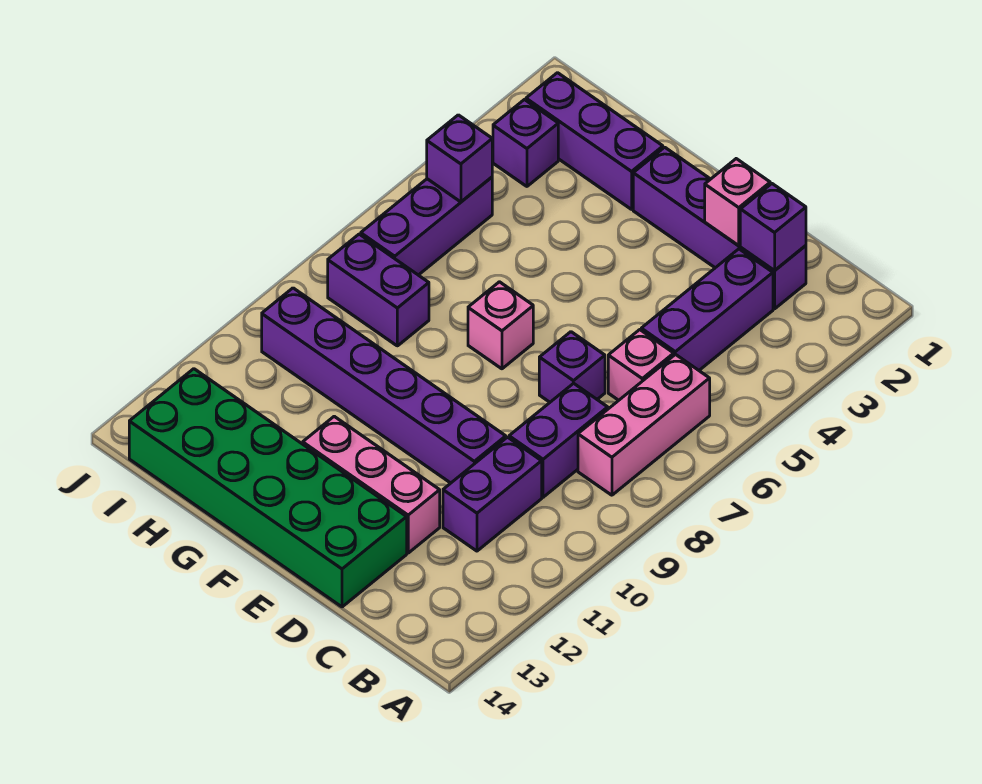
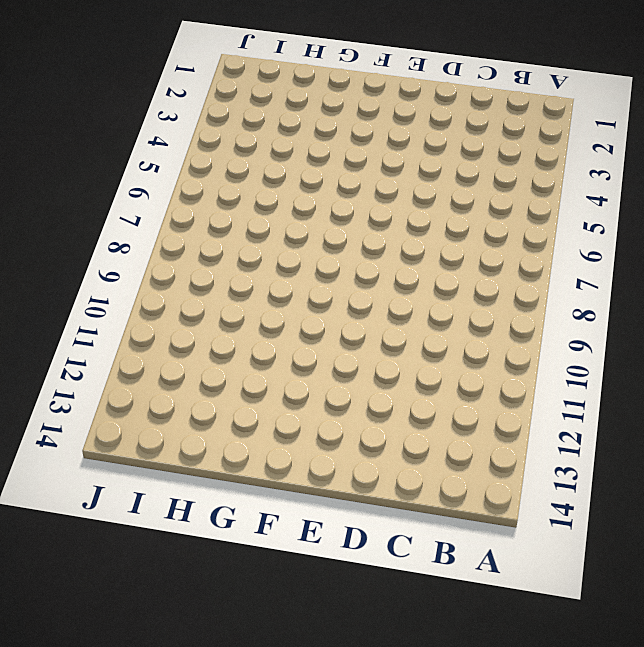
none -> pink brick B6:B8 level 1
none -> purple brick C2:F2 level 1
none -> purple brick C3:C5 level 1

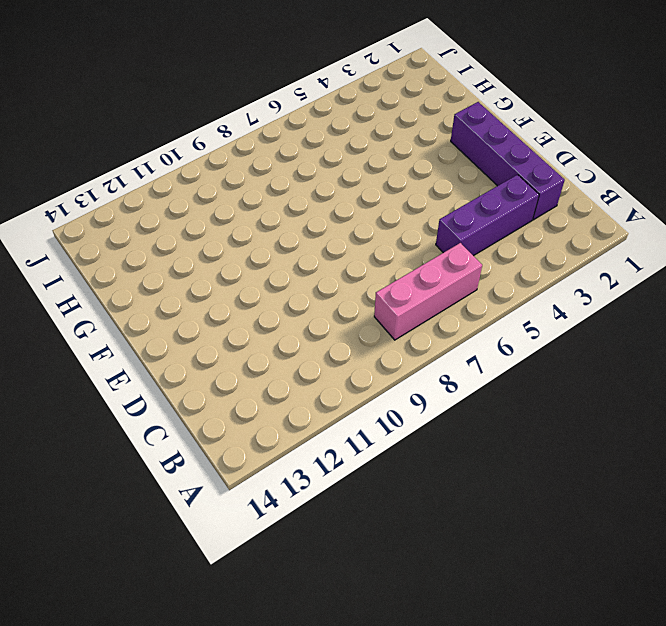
none -> pink brick C6 level 1
none -> purple brick C8:C9 level 1
none -> purple brick C10:C11 level 1

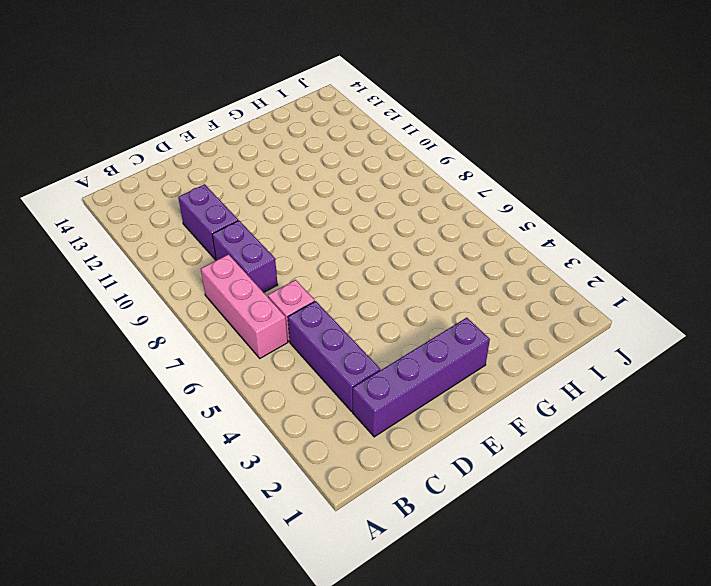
none -> purple brick D7 level 1
none -> purple brick D10:I10 level 1
none -> pink brick D12:F12 level 1

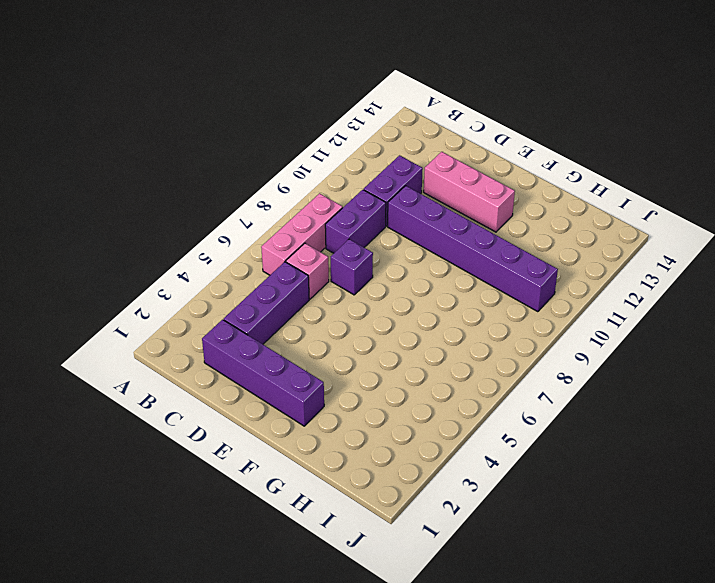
none -> green brick D13:I14 level 1
none -> pink brick F7 level 1
none -> purple brick G2:I2 level 1

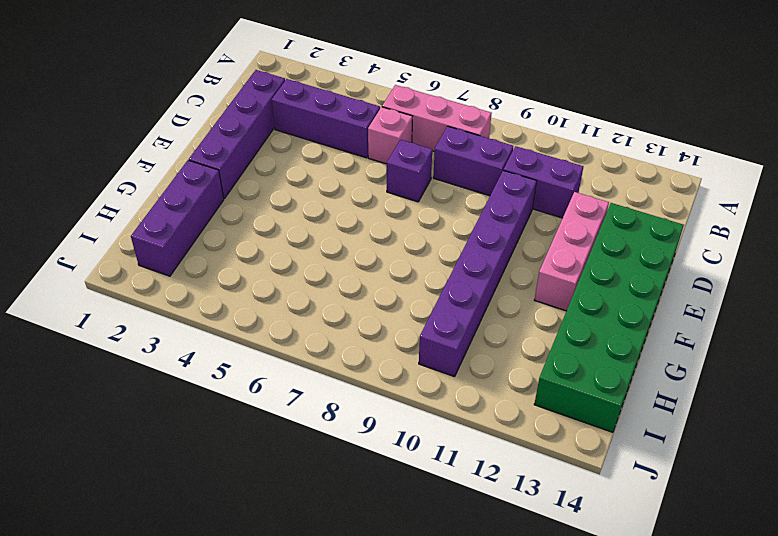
none -> pink brick F7 level 1
none -> purple brick H8:I8 level 1
none -> purple brick I3 level 1

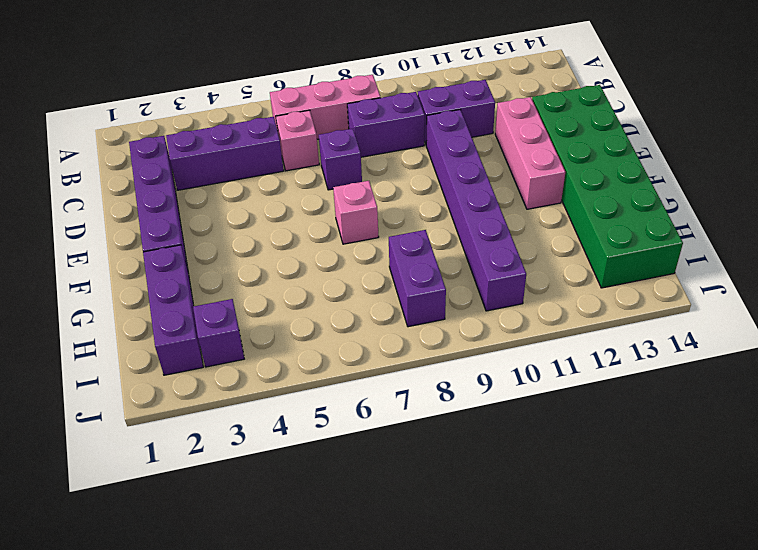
none -> purple brick I5:I7 level 1
none -> purple brick C2 level 2
none -> pink brick D2 level 2

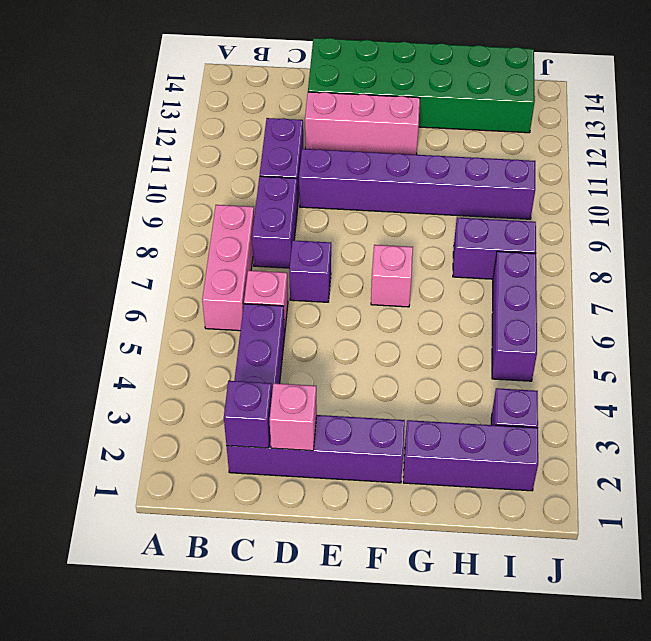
none -> purple brick I5 level 2

